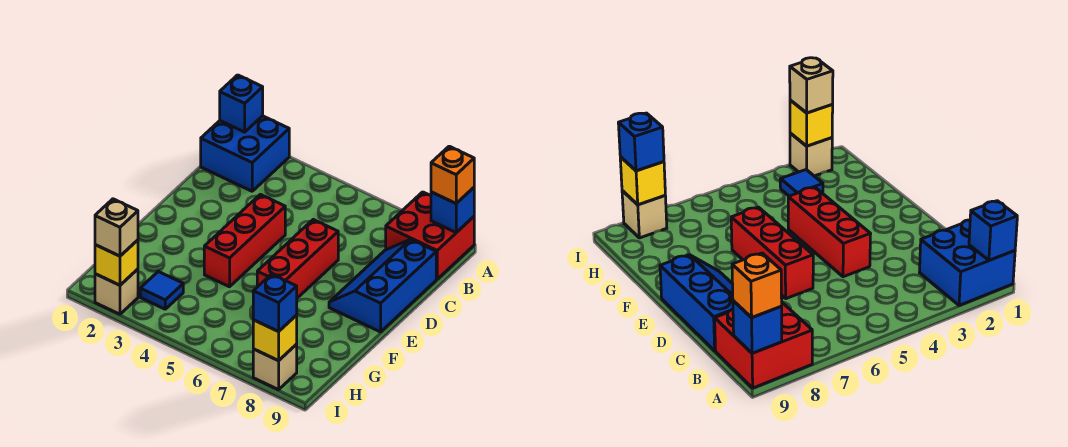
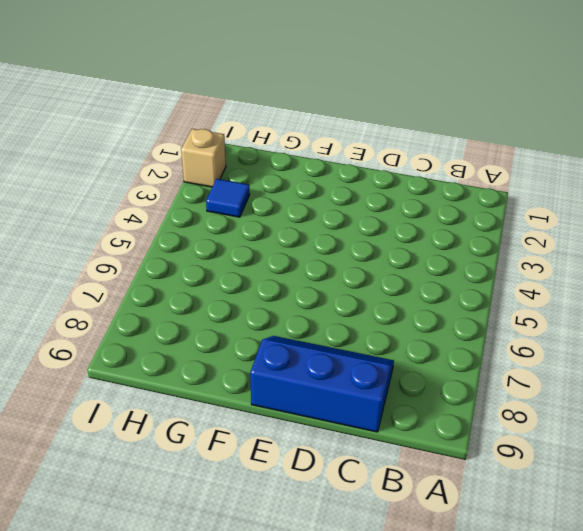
none -> blue brick A1:B2 level 1
none -> red brick A8:B9 level 1
none -> red brick D4:F4 level 1

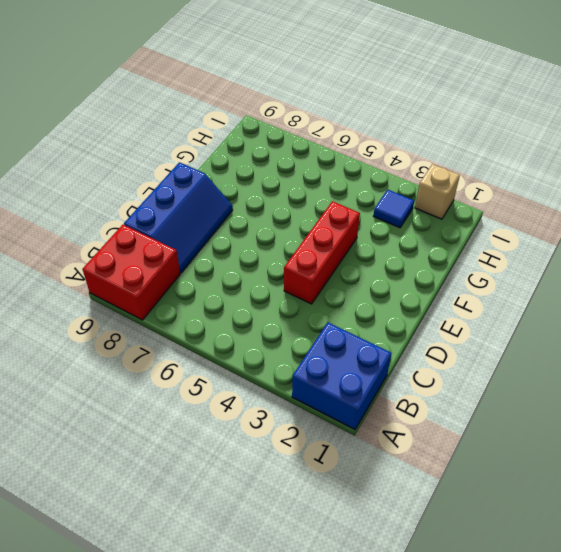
none -> red brick D6:F6 level 1
none -> tan brick I8 level 1
none -> blue brick A1 level 2

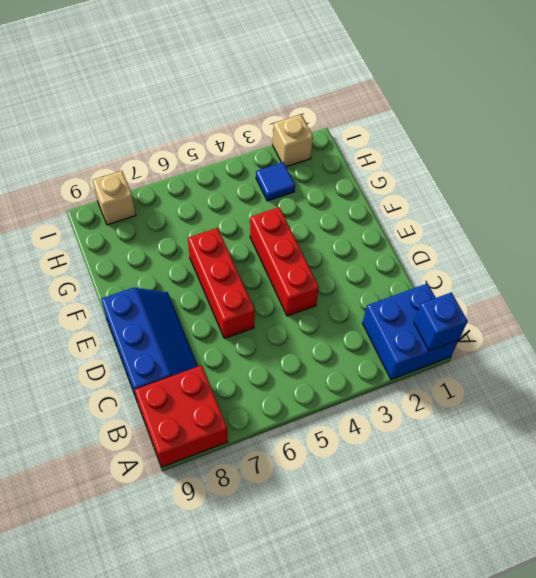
none -> blue brick A9 level 2
none -> yellow brick I2 level 2
none -> yellow brick I8 level 2

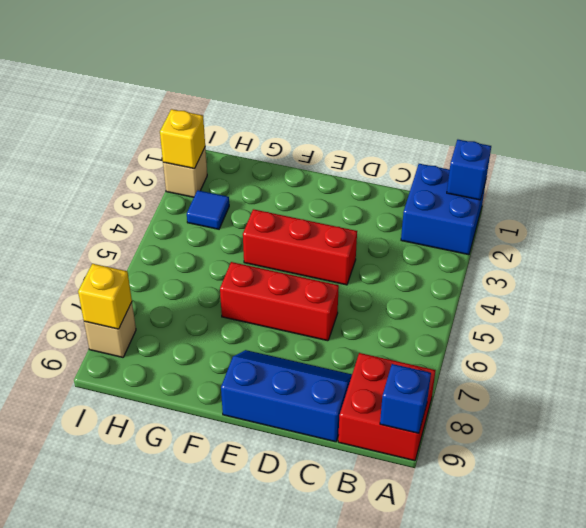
none -> orange brick A9 level 3
none -> tan brick I2 level 3
none -> blue brick I8 level 3

